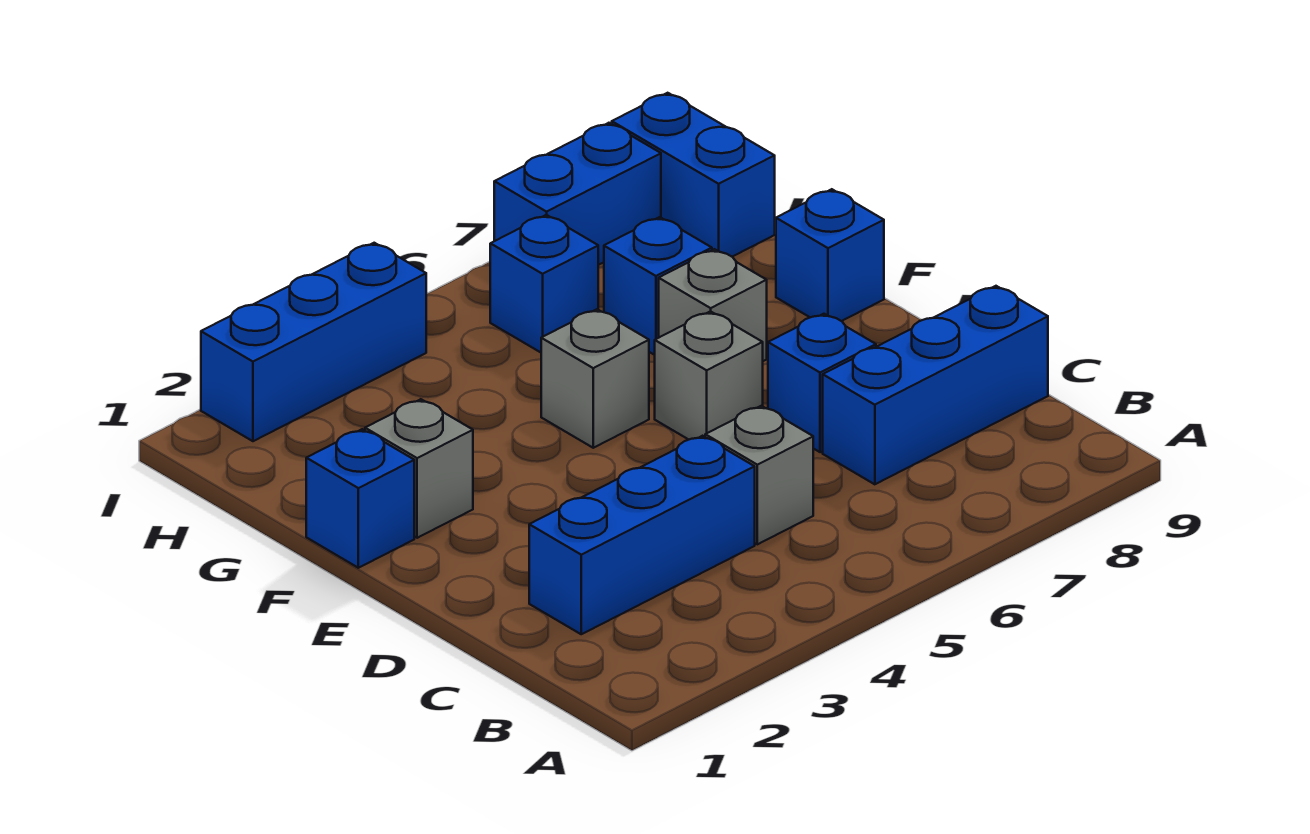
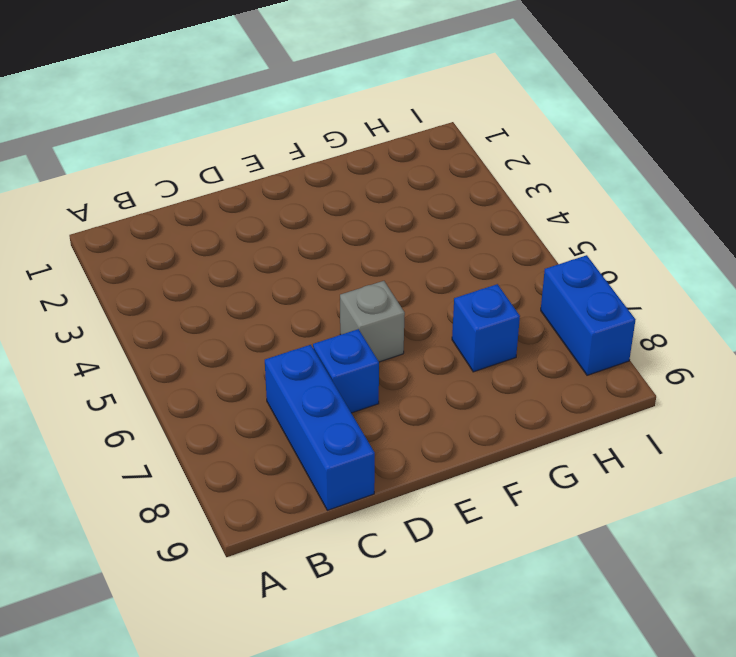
none -> blue brick C2:C4 level 1
none -> grey brick C5 level 1
none -> blue brick F1 level 1

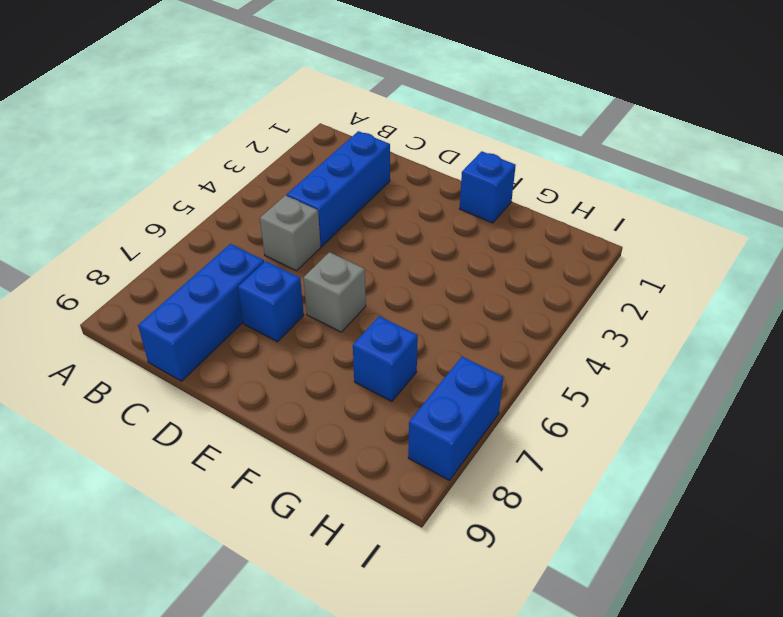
none -> grey brick F2 level 1
none -> grey brick F5 level 1
none -> grey brick F7 level 1

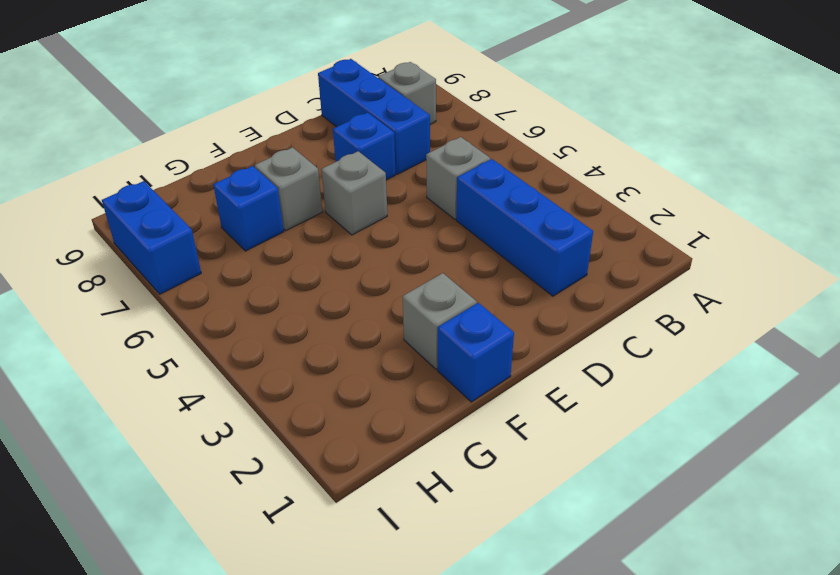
grey brick B8 level 1 -> grey brick F5 level 1
none -> blue brick F9 level 1
none -> blue brick H6 level 1
none -> blue brick H9:I9 level 1

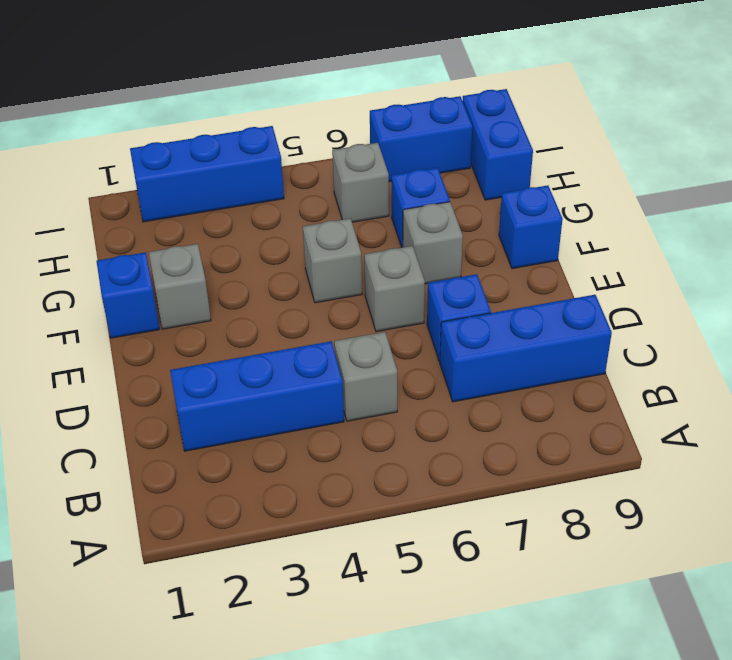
grey brick H6 level 1 -> blue brick H6 level 1

